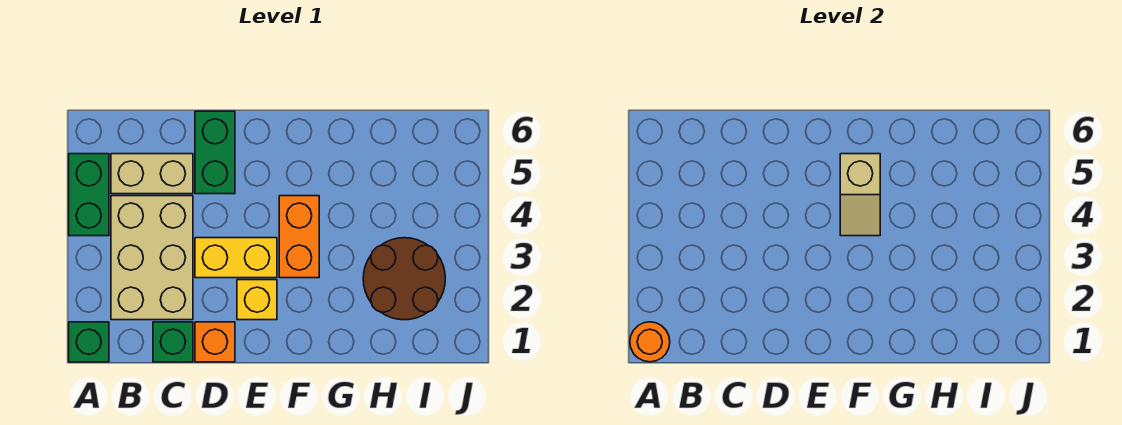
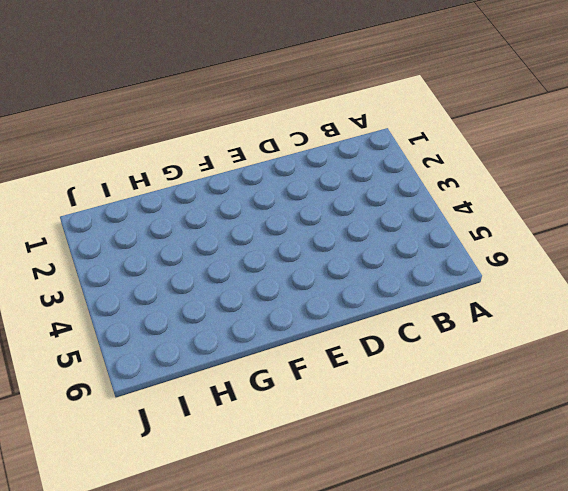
none -> green brick A1 level 1
none -> green brick A4:A5 level 1
none -> tan brick B2:C4 level 1

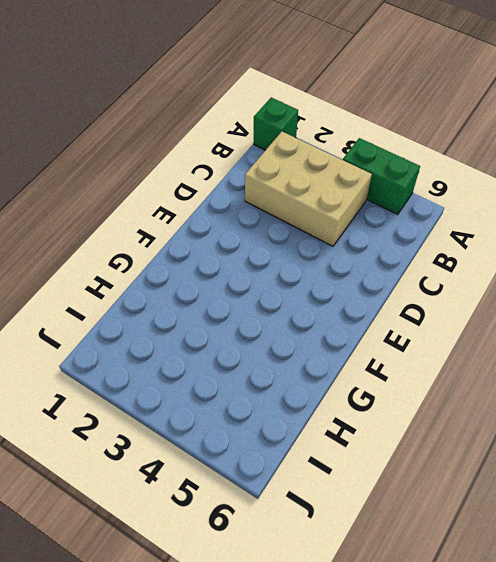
none -> tan brick B5:C5 level 1
none -> green brick C1 level 1
none -> orange brick D1 level 1

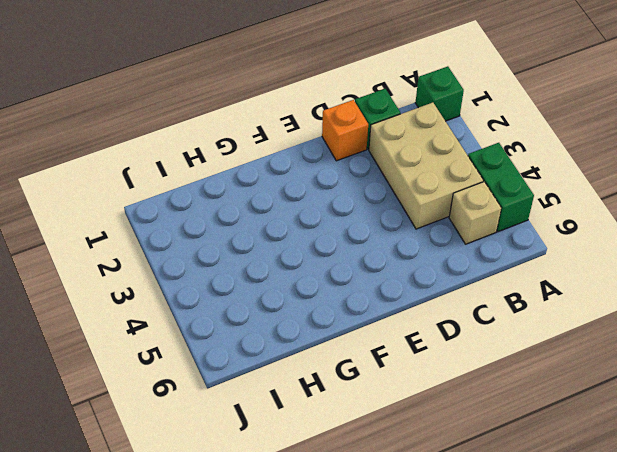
tan brick B5 level 1 -> tan brick B5:C5 level 1
none -> yellow brick D3:E3 level 1
none -> green brick D5:D6 level 1
none -> yellow brick E2 level 1

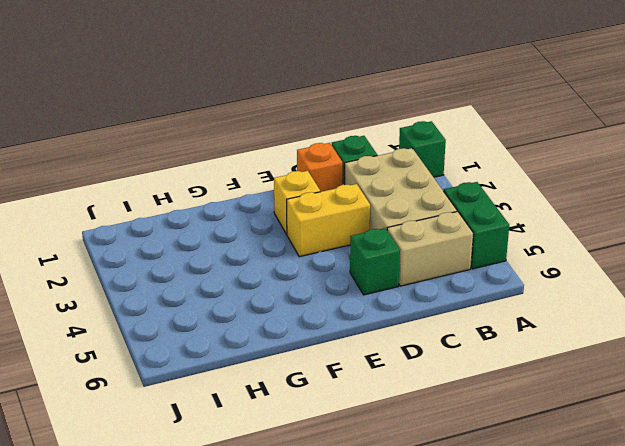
green brick D5 level 1 -> green brick D5:D6 level 1
none -> orange brick F3:F4 level 1
none -> brown round brick H2:I3 level 1
none -> orange round brick A1 level 2

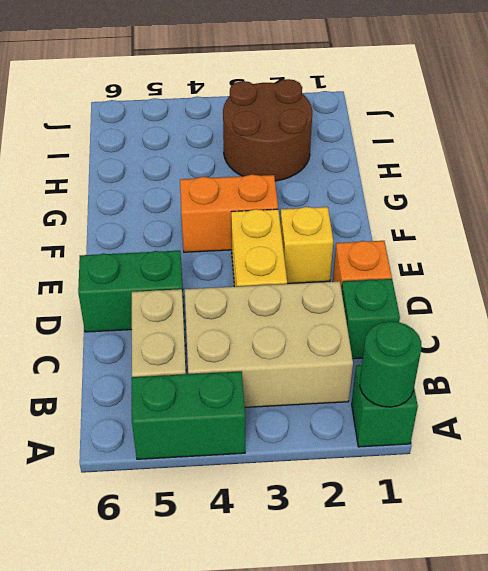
green round brick A1 level 2 -> orange round brick A1 level 2
none -> tan slope F4:F5 level 2 top 5

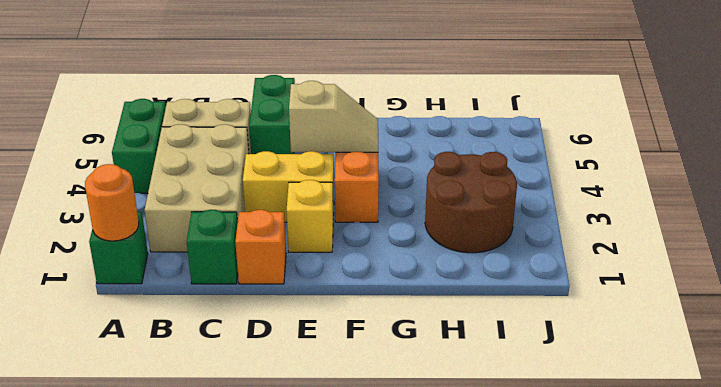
tan slope E4:F4 level 2 top E -> tan slope F4:F5 level 2 top 5

